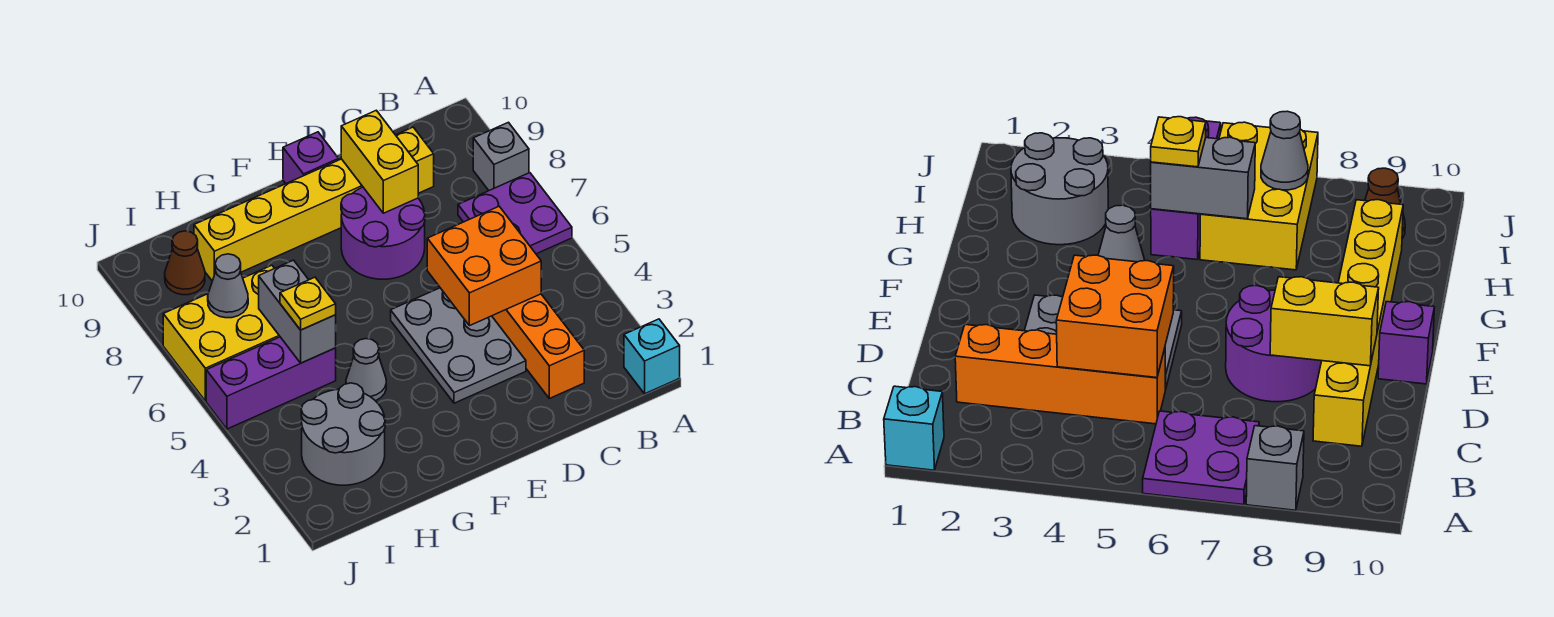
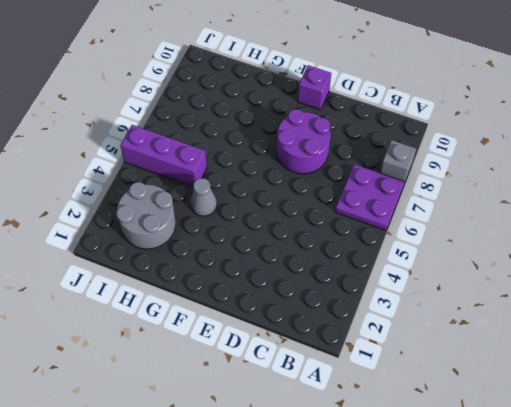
none -> cyan brick A1 level 1
none -> orange brick C2:C5 level 1
none -> yellow brick C9:H9 level 1

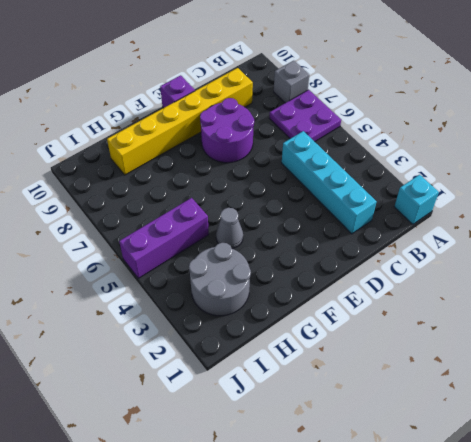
cyan brick C2:C5 level 1 -> orange brick C2:C5 level 1
none -> grey plate D3:E5 level 1
none -> yellow brick H6:J7 level 1
none -> brown cone I9 level 1

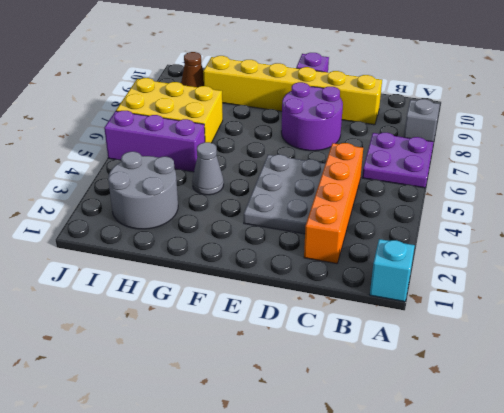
none -> orange brick C4:D5 level 2
none -> yellow brick D8:D9 level 2
none -> grey brick H5:H6 level 2

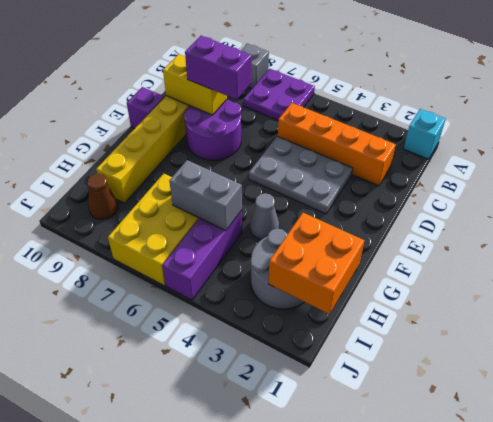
purple brick D7:D8 level 3 -> none
orange brick H1:I2 level 2 -> orange brick C4:D5 level 2
none -> grey cone I7 level 2
none -> yellow plate H5 level 3

